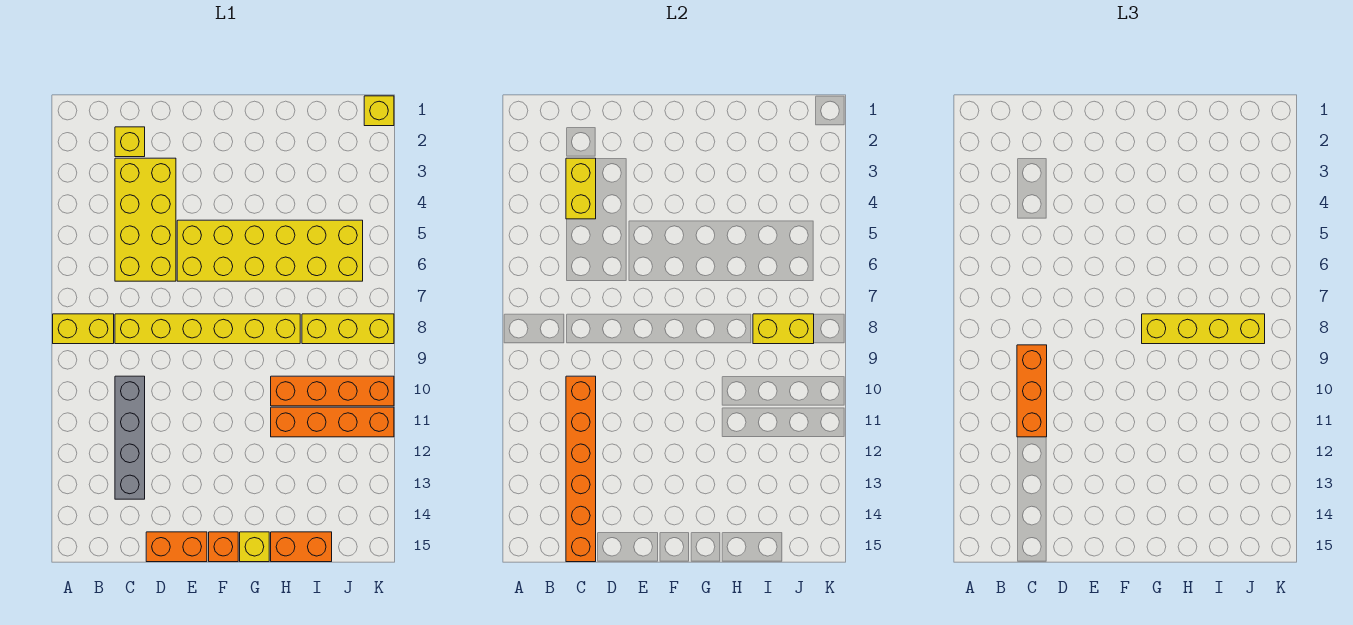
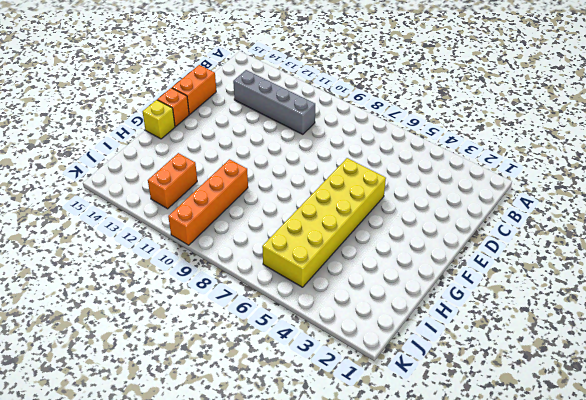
orange brick I12:J12 level 1 -> orange brick H15:I15 level 1
none -> yellow brick A8:B8 level 1
none -> yellow brick C2 level 1
none -> yellow brick C3:D6 level 1

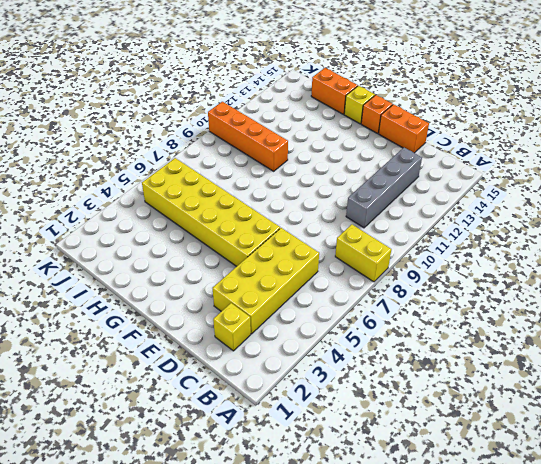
none -> yellow brick C8:H8 level 1
none -> orange brick H11:K11 level 1
none -> yellow brick I8:K8 level 1

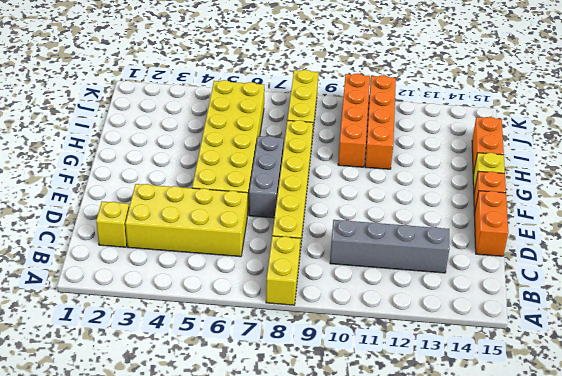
grey brick E7:G7 level 1 -> none
none -> yellow brick K1 level 1
none -> yellow brick C3:C4 level 2
none -> orange brick C10:C15 level 2

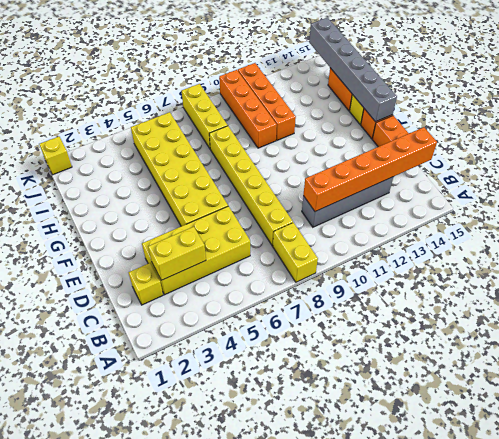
grey brick F15:K15 level 2 -> none
none -> yellow brick I8:J8 level 2
none -> orange brick C9:C11 level 3
none -> yellow brick G8:J8 level 3

